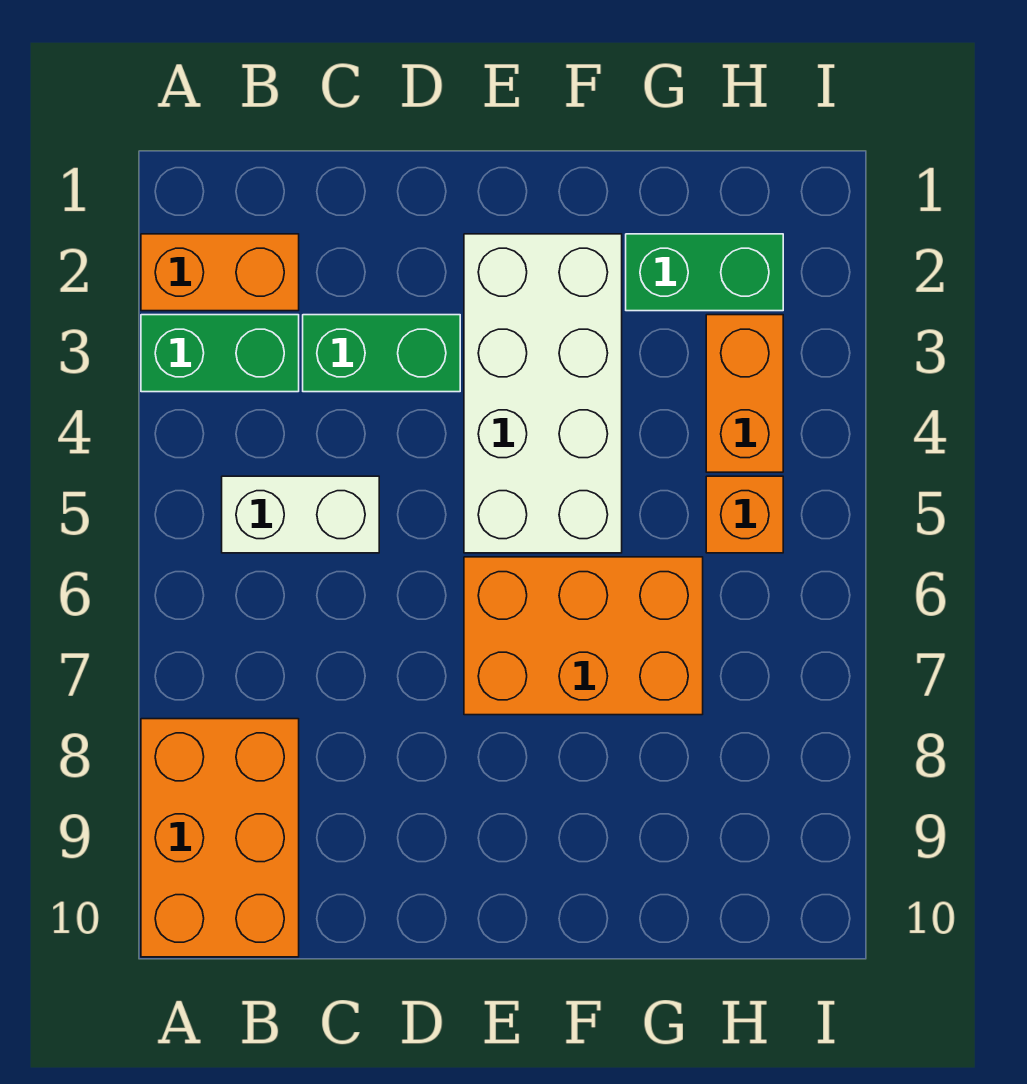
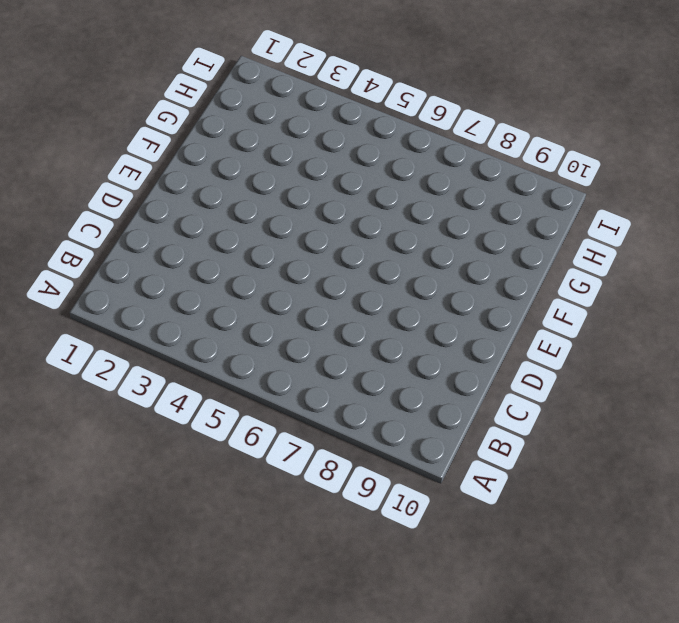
none -> orange brick A2:B2 level 1
none -> green brick A3:B3 level 1

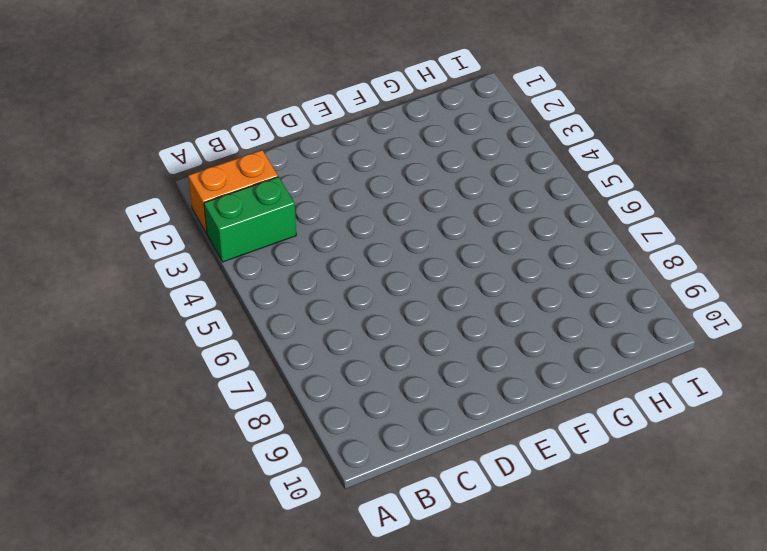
none -> orange brick A8:B10 level 1
none -> white brick B5:C5 level 1

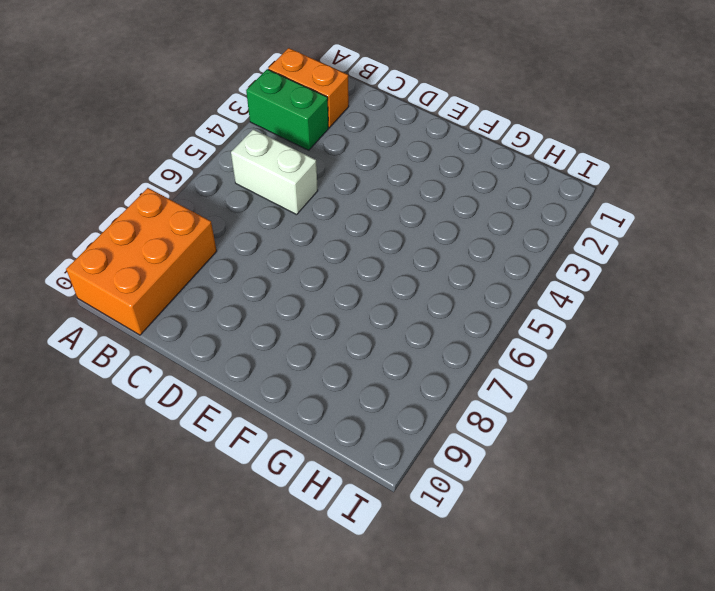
none -> green brick C3:D3 level 1
none -> white brick E2:F5 level 1

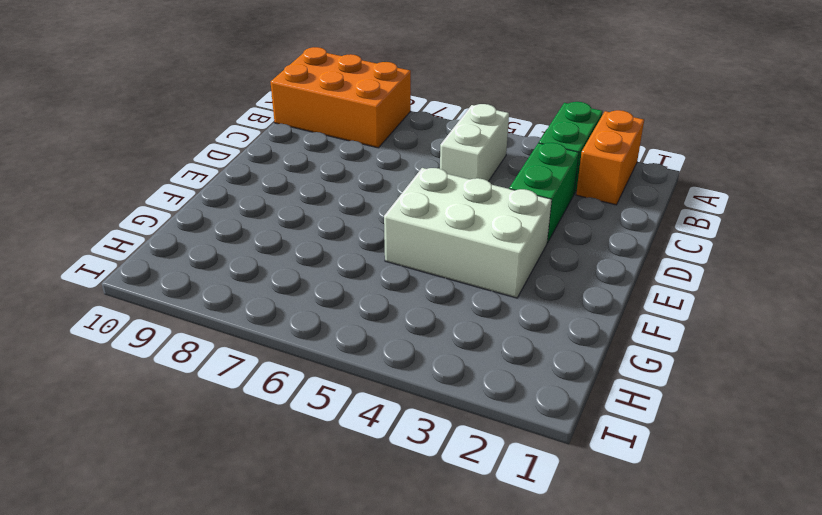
white brick E3:F5 level 1 -> white brick E2:F5 level 1
none -> orange brick E6:G7 level 1
none -> green brick G2:H2 level 1

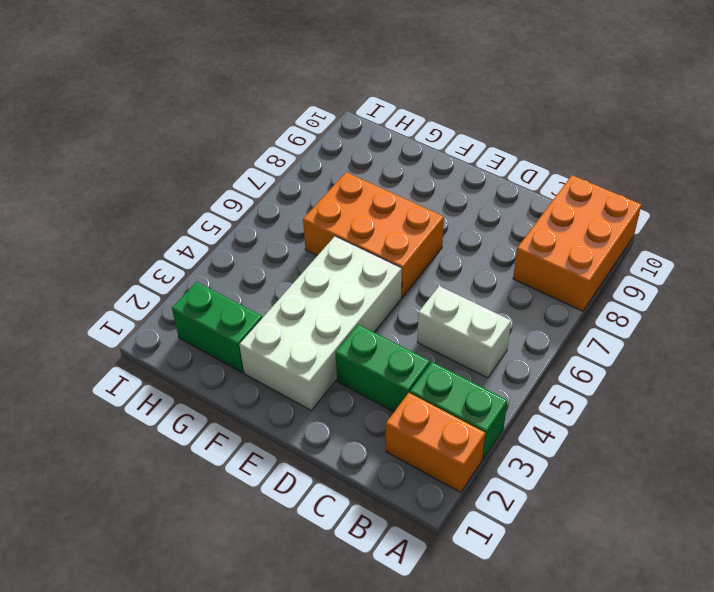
none -> orange brick H3:H4 level 1
none -> orange brick H5 level 1

